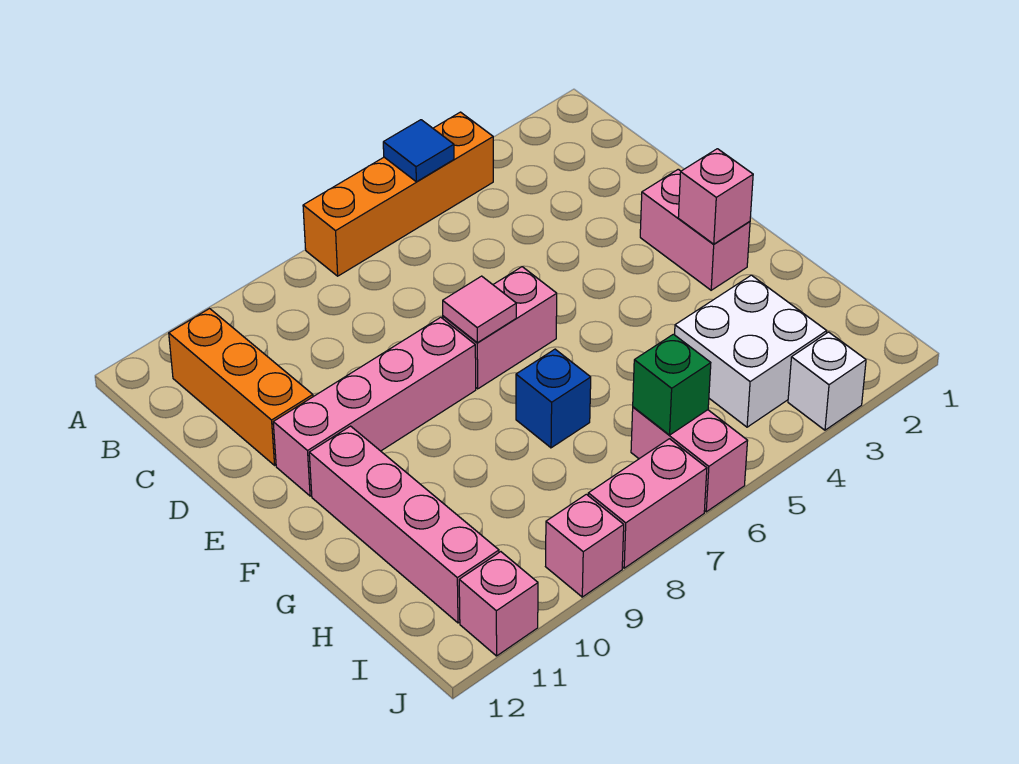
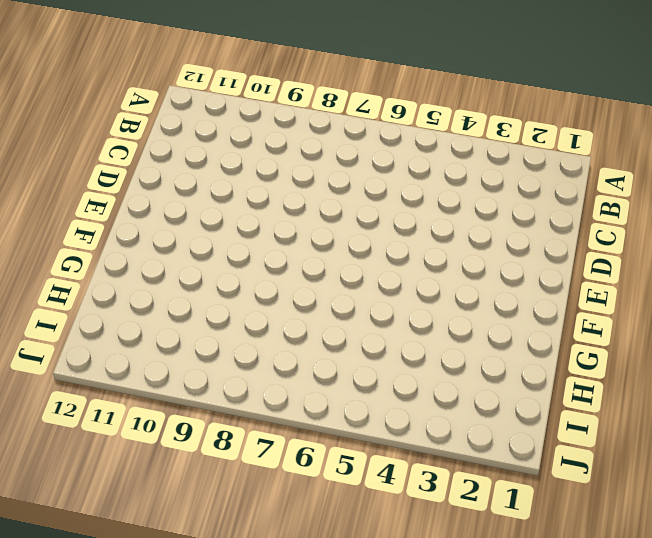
none -> orange brick A4:A7 level 1
none -> orange brick B11:D11 level 1
none -> pink brick E2:F2 level 1

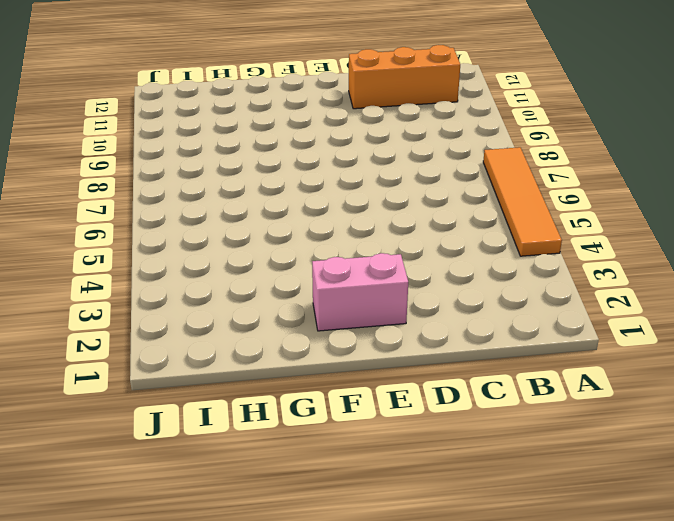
orange tile A4:A7 level 1 -> orange brick A4:A7 level 1
none -> pink brick E6:E7 level 1
none -> pink brick E8:E11 level 1
none -> pink brick F11:I11 level 1

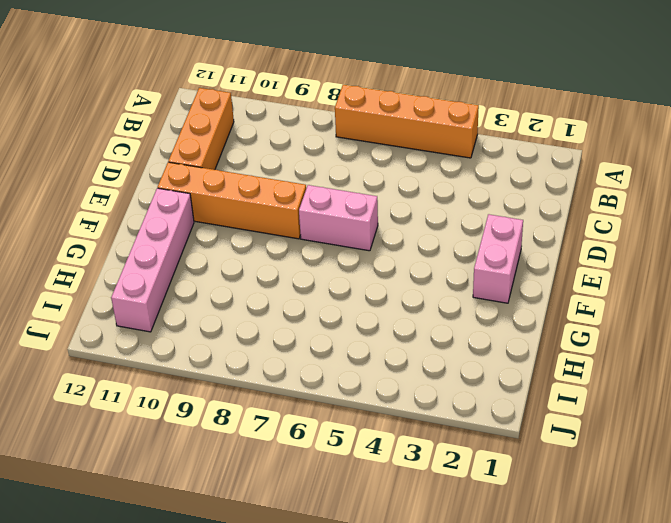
orange brick E8:E11 level 1 -> pink brick E8:E11 level 1
none -> blue brick G7 level 1
none -> white brick H3:I4 level 1
none -> pink brick I6:J6 level 1

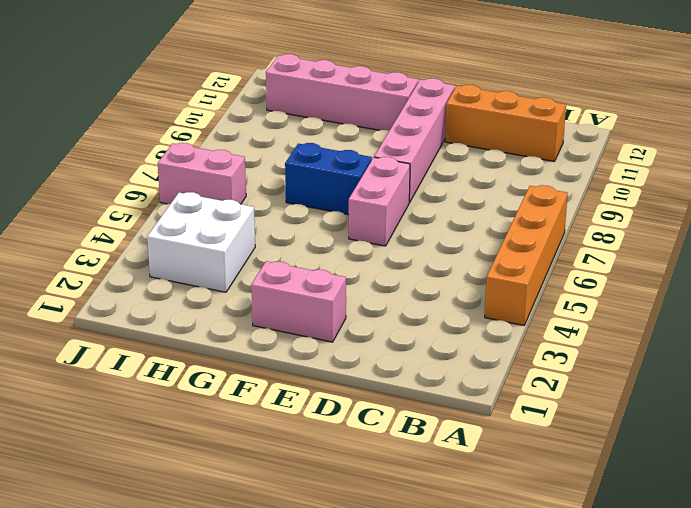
blue brick F7:G7 level 1 -> blue brick G7 level 1
none -> white brick J3 level 1
none -> pink brick J7:J8 level 1
none -> pink brick J9 level 1

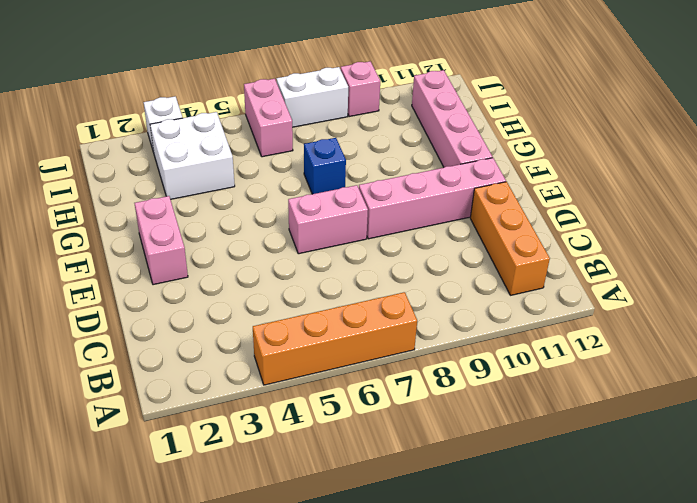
white brick J7:J8 level 1 -> pink brick J7:J8 level 1
none -> pink brick J11 level 1
none -> blue tile A5 level 2
none -> pink tile E7 level 2

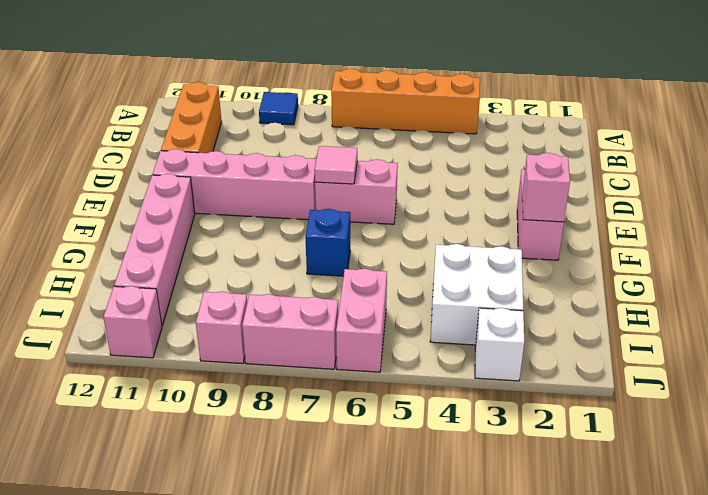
blue tile A9 level 1 -> blue tile A5 level 2
none -> green brick I6 level 2

